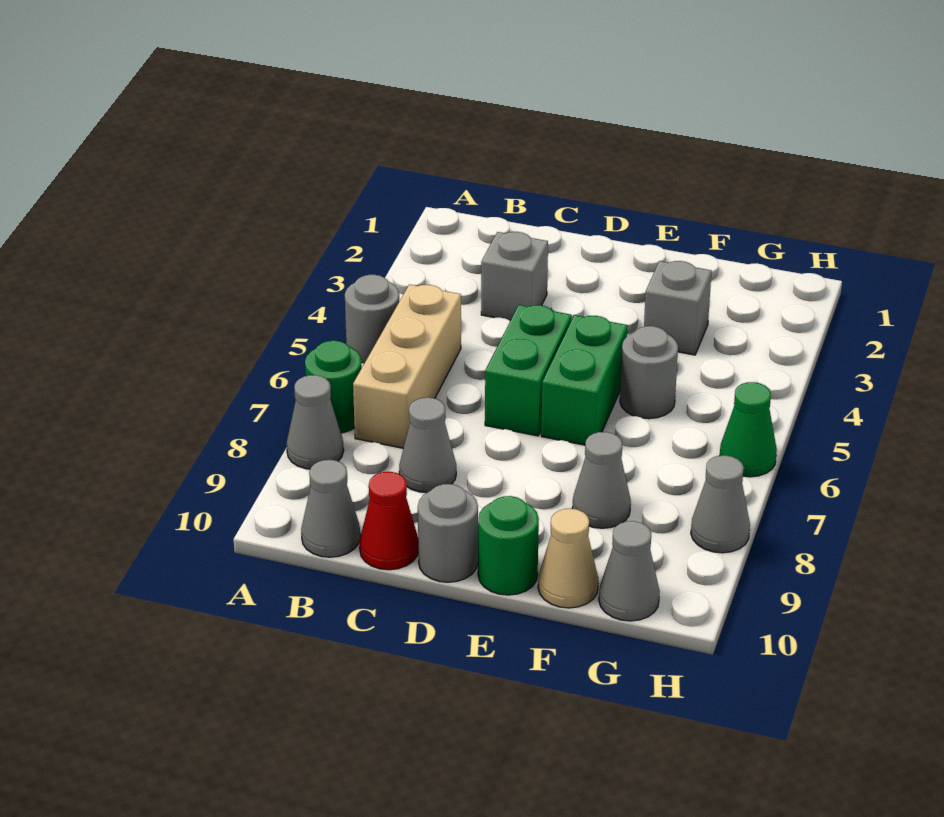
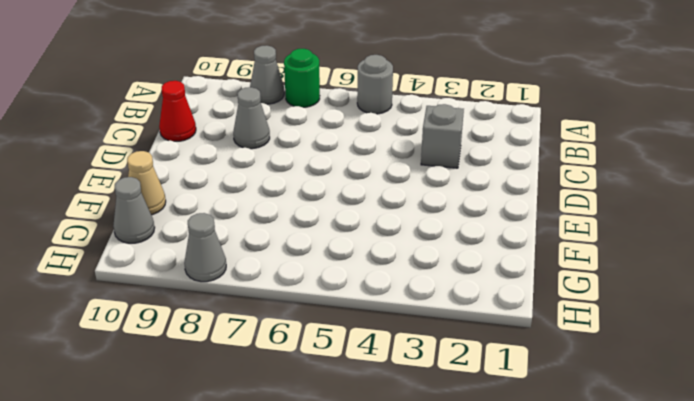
none -> tan brick B5:B7 level 1
none -> grey cone B10 level 1
none -> green brick D5:D6 level 1

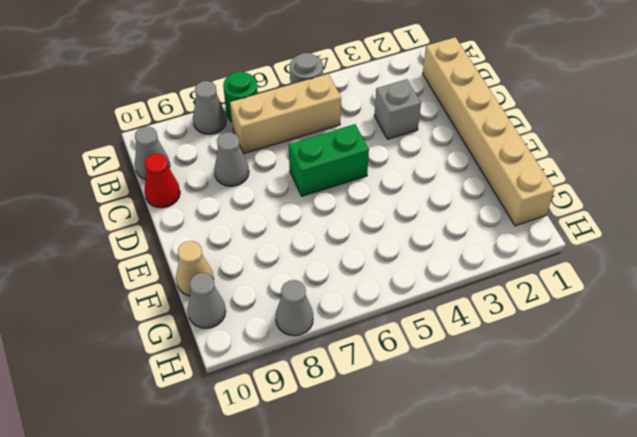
tan brick B1:G1 level 1 -> none
none -> grey round brick D10 level 1
none -> green brick E5:E6 level 1
none -> green round brick E10 level 1

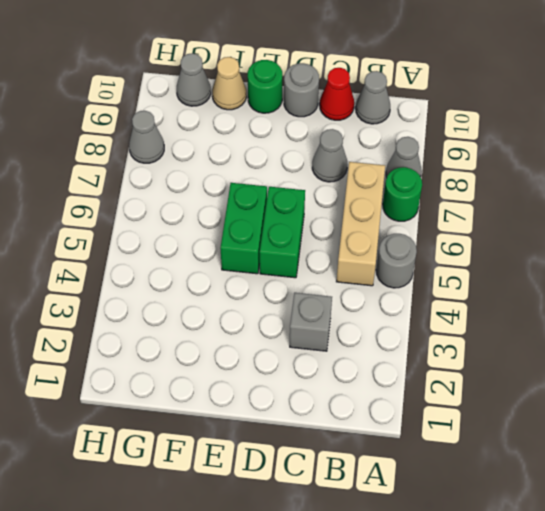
none -> grey brick F3 level 1
none -> grey round brick F5 level 1
none -> grey cone F8 level 1

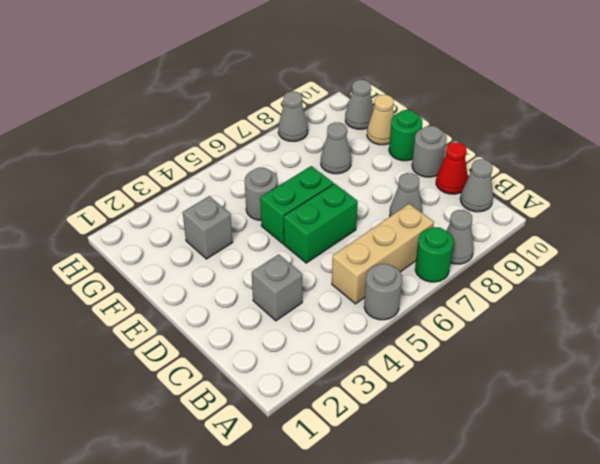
none -> green cone H6 level 1

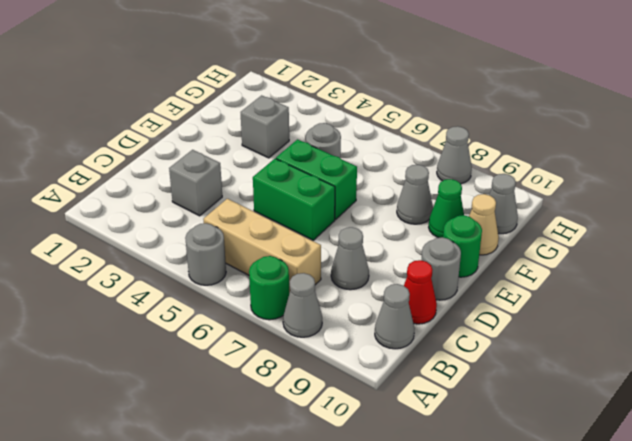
green cone F9 level 1 -> green cone H6 level 1

